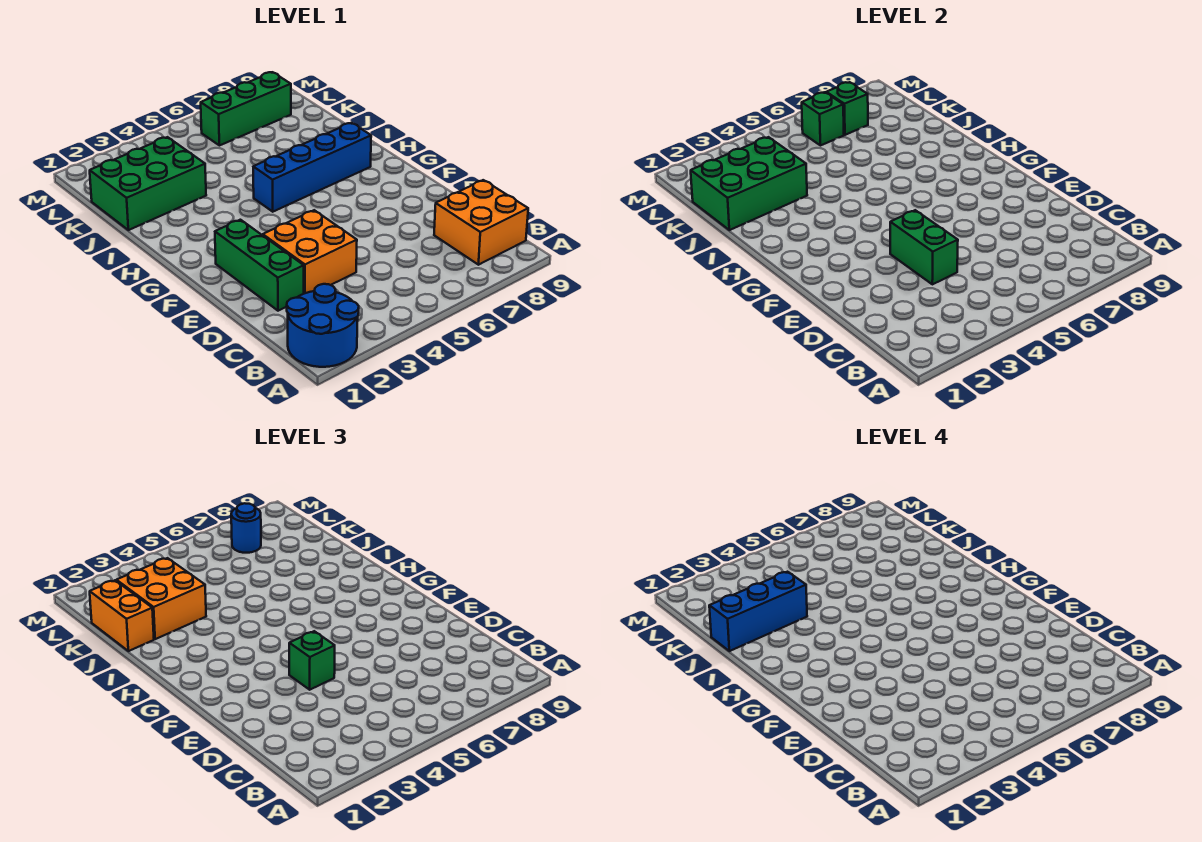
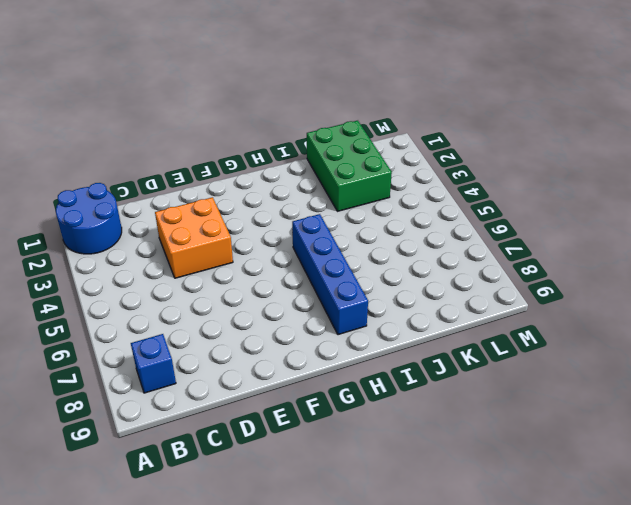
blue brick B8 level 1 -> orange brick B8:C9 level 1
none -> green brick D2:F2 level 1
none -> green brick L6:L8 level 1
none -> green brick D4:E4 level 2

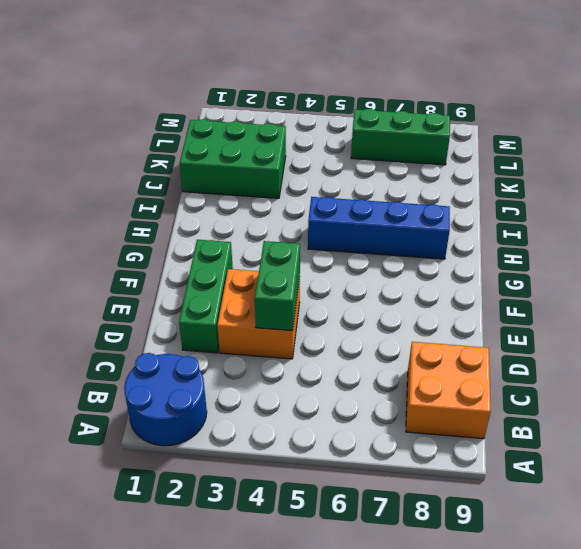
none -> green brick J1:K3 level 2
none -> green brick L6 level 2
none -> green brick L7 level 2

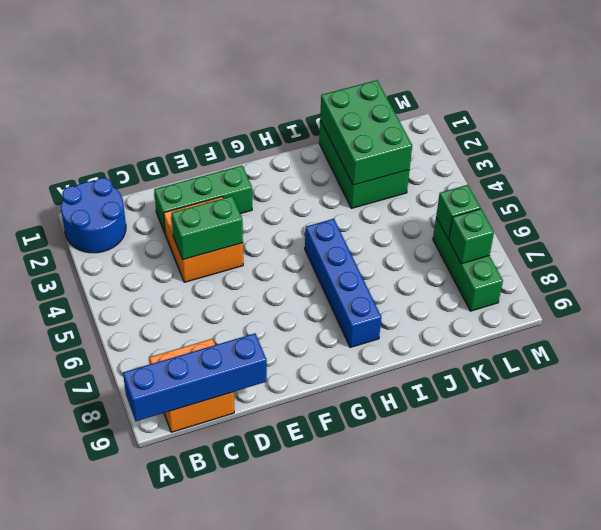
blue brick A9:D9 level 2 -> none
none -> green brick E4 level 3
none -> orange brick J1:K1 level 3
none -> orange brick J2:K3 level 3

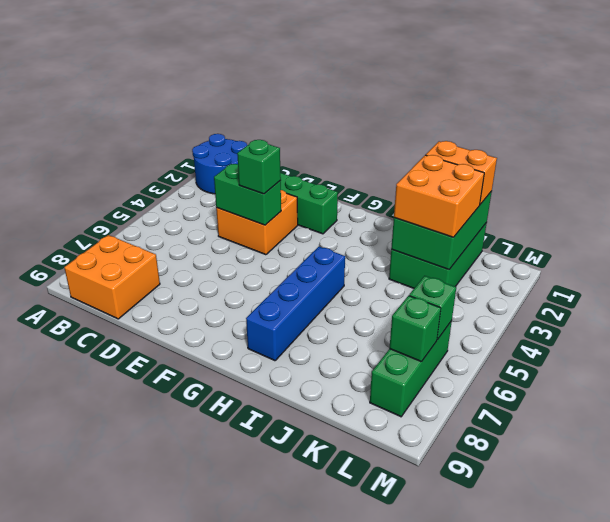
none -> blue round brick L7 level 3
none -> blue brick J1:J3 level 4

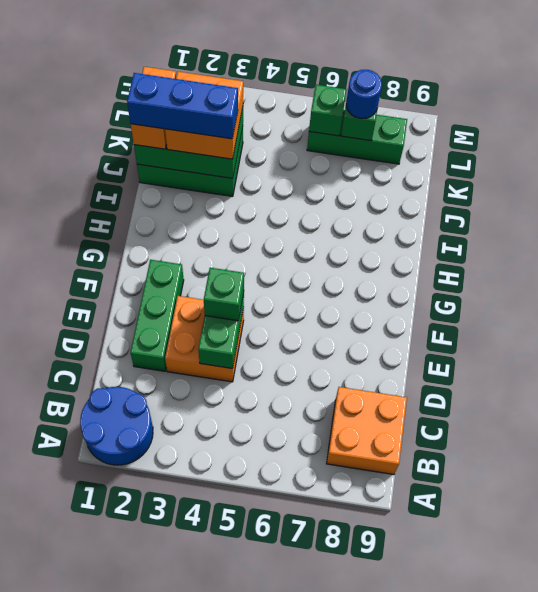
none -> blue brick H5:H8 level 1

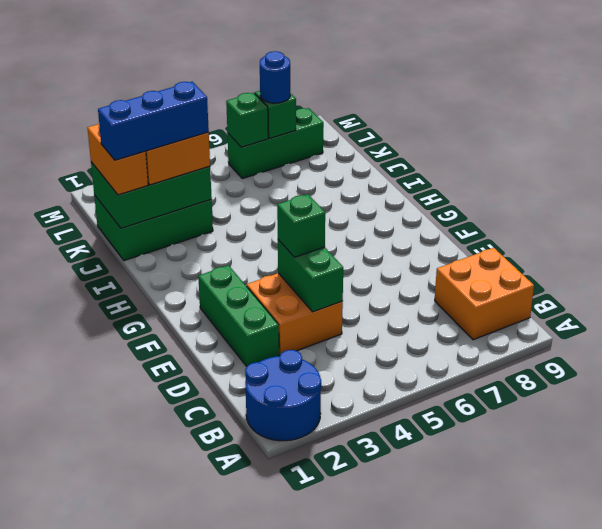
none -> blue brick H5:H8 level 1

